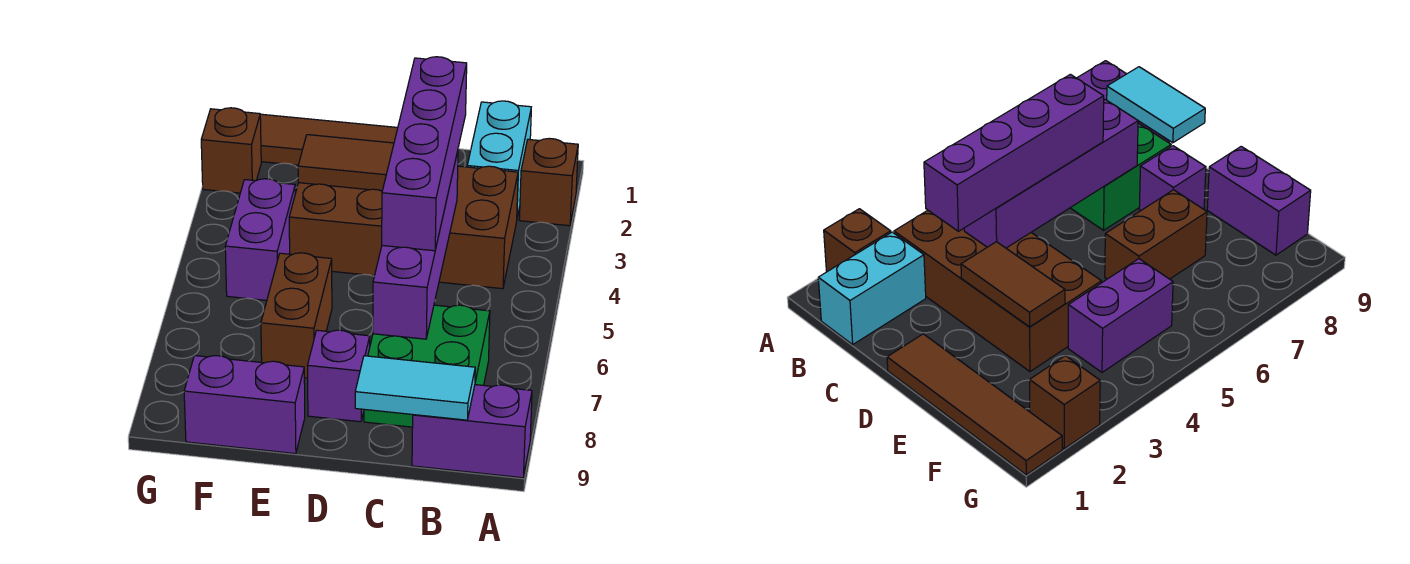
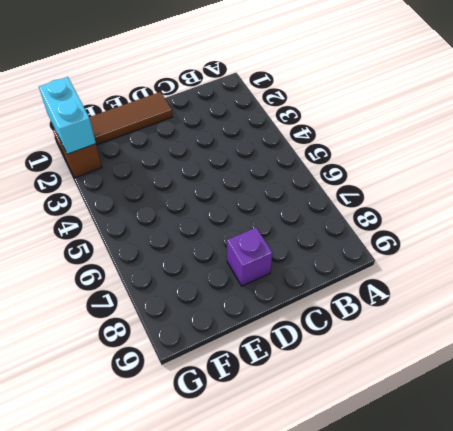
cyan brick G1:G2 level 2 -> cyan brick B1:B2 level 1
none -> brown brick A2 level 1
none -> purple brick A9:B9 level 1
none -> brown brick B3:E4 level 1

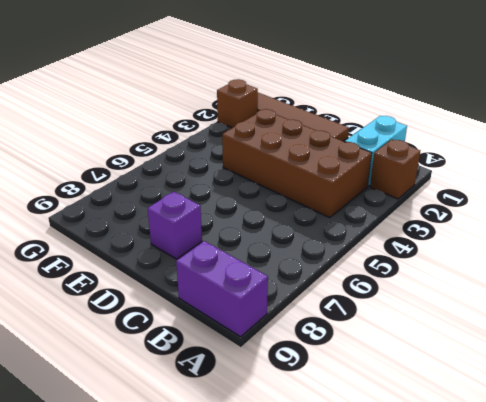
none -> green brick B7:C8 level 1
none -> brown brick E6:E7 level 1
none -> purple brick E9:F9 level 1

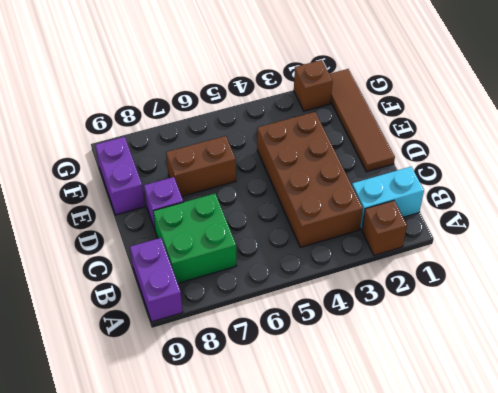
none -> purple brick F4:F5 level 1
none -> cyan tile B9:C9 level 2
none -> purple brick C4:C7 level 2

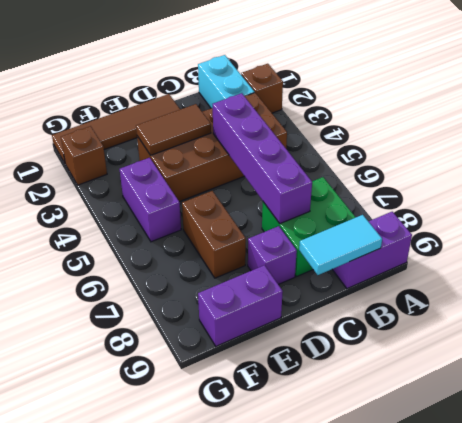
none -> purple brick C3:C6 level 3

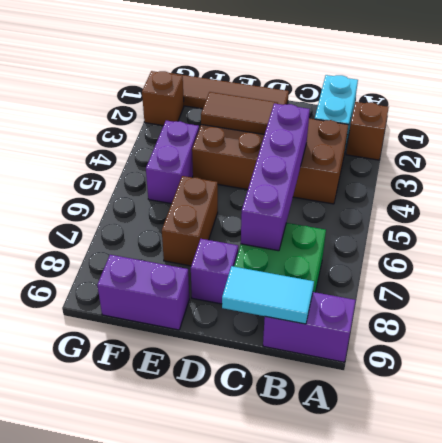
none -> purple brick C3:C6 level 3

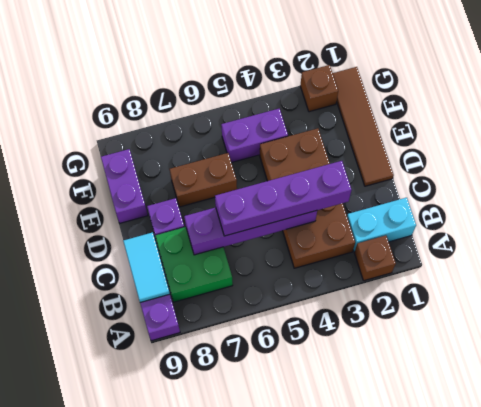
none -> brown tile D3:E3 level 2

